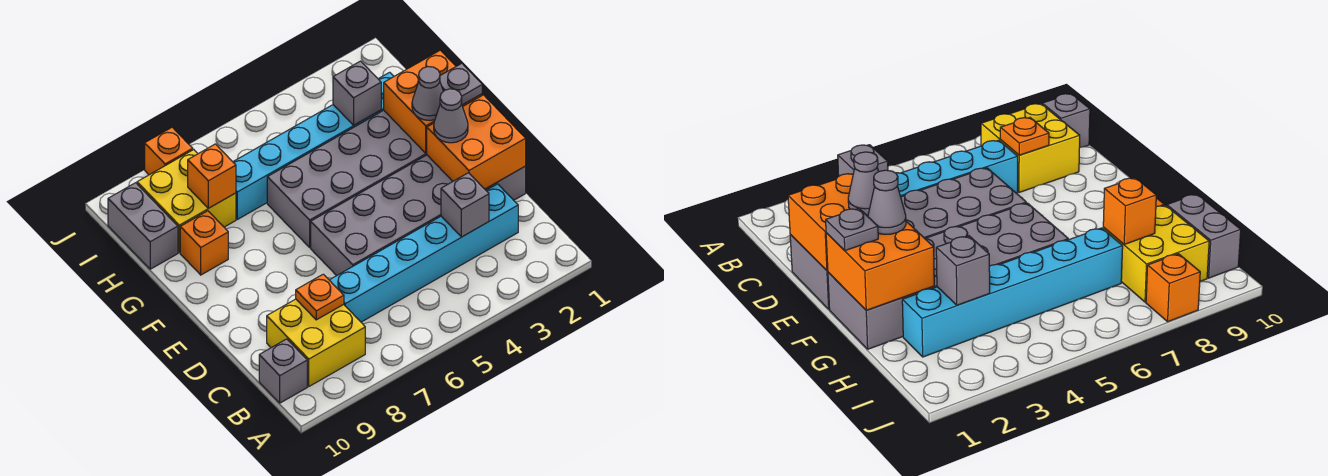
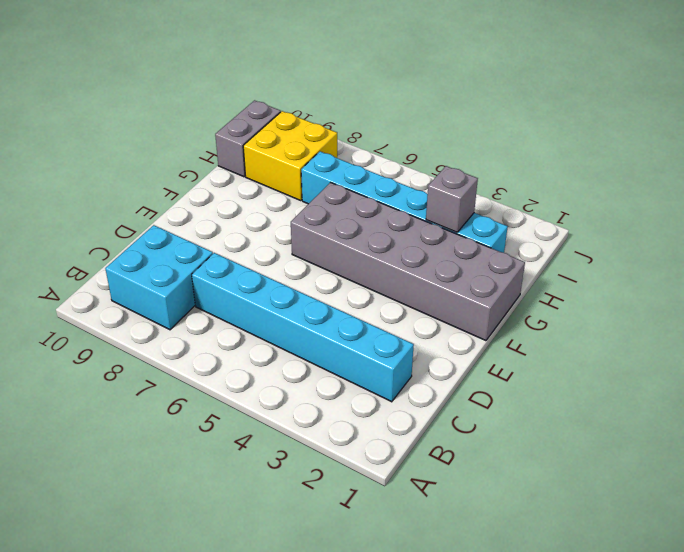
cyan brick B8:C9 level 1 -> yellow brick B8:C9 level 1
none -> grey brick B10 level 1
none -> grey brick D1:E6 level 1
none -> orange brick G9 level 1

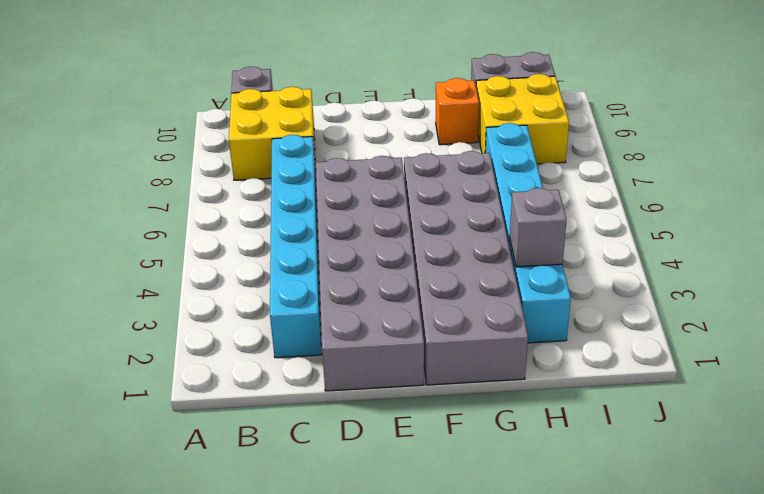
none -> orange brick J8 level 1
none -> grey brick C3 level 2
none -> orange plate C8 level 2

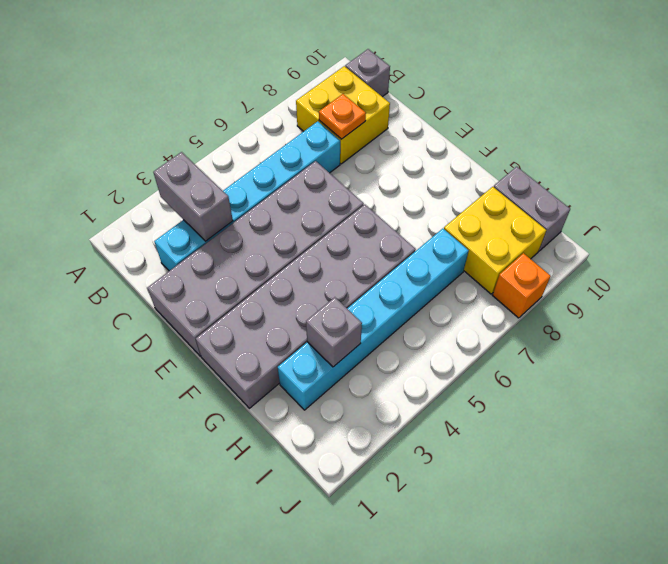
grey brick B3:C3 level 2 -> grey brick C3 level 2
none -> orange brick G9 level 1
none -> orange brick D1:E2 level 2
none -> orange brick F1:G2 level 2

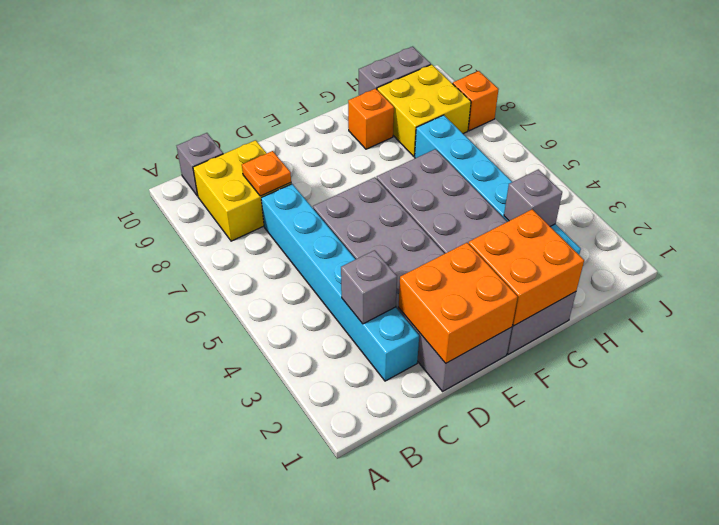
none -> orange brick H8 level 2
none -> grey cone E2 level 3
none -> grey plate F1 level 3

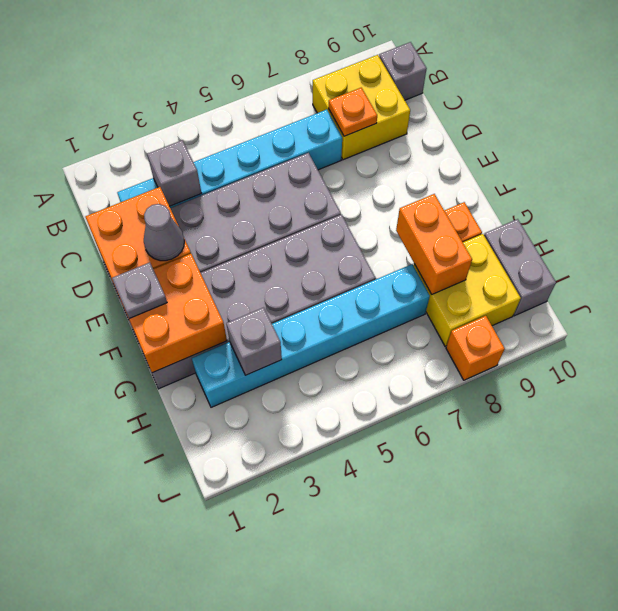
orange brick G8:H8 level 2 -> orange brick H8 level 2
none -> grey cone F2 level 3

